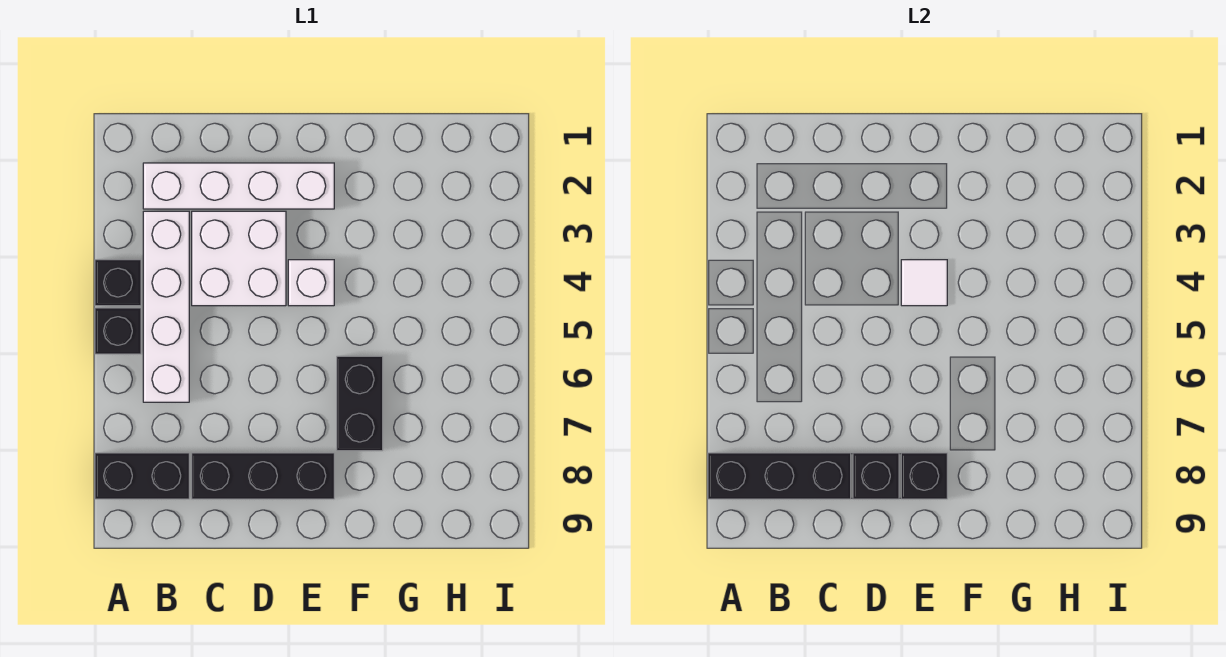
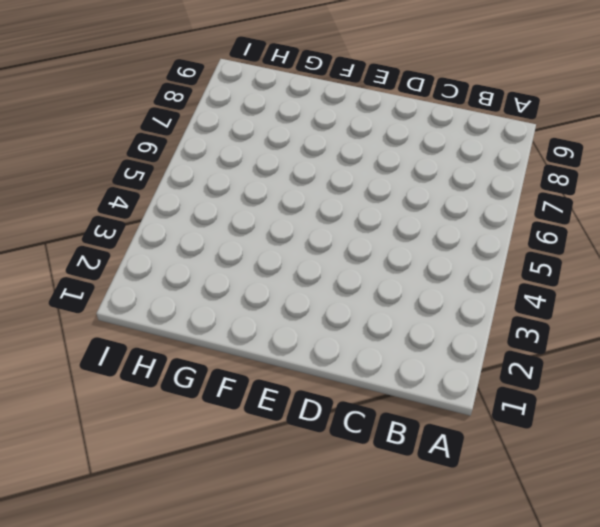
none -> black brick A4 level 1
none -> black brick A5 level 1
none -> black brick A8:B8 level 1

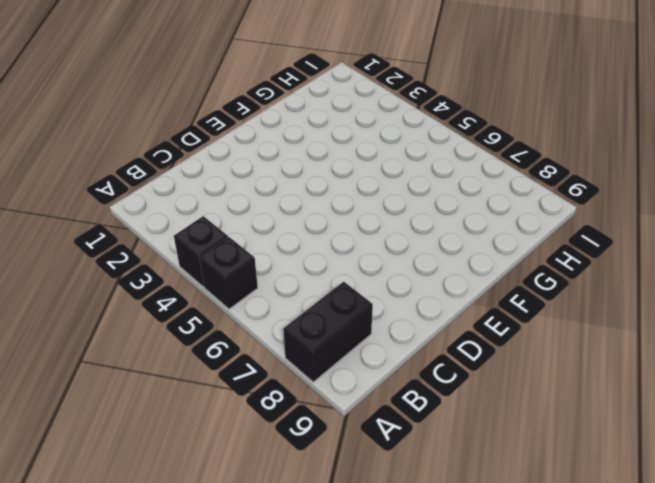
none -> white brick B2:E2 level 1
none -> white brick B3:B6 level 1
none -> white brick C3:D4 level 1

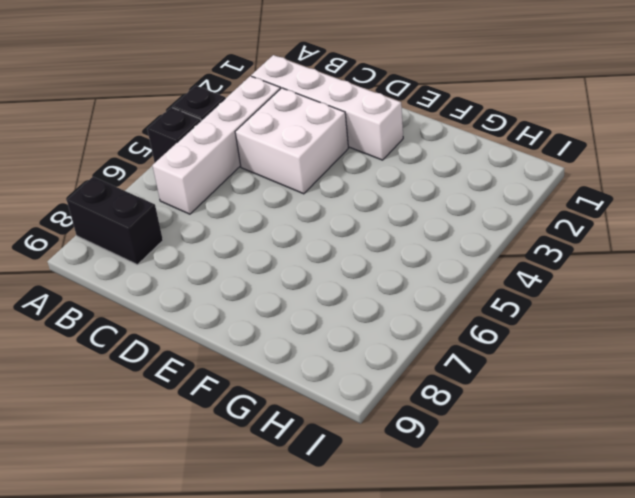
none -> black brick C8:E8 level 1
none -> white brick E4 level 1
none -> black brick F6:F7 level 1

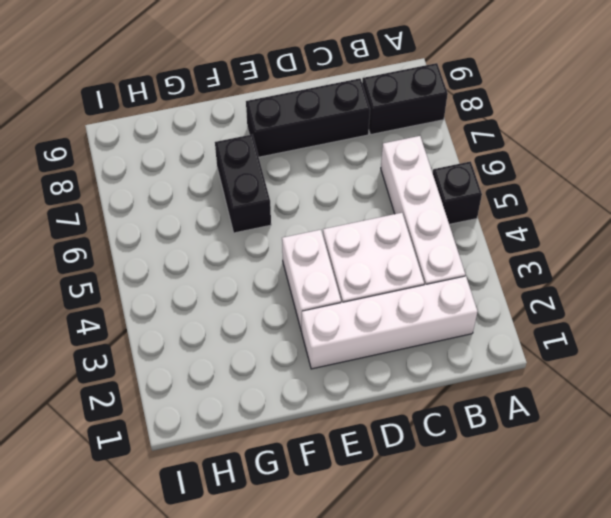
white brick E3:E4 level 1 -> white brick E4 level 1
none -> black brick A4 level 1
none -> black brick A8:C8 level 2
none -> black brick D8 level 2

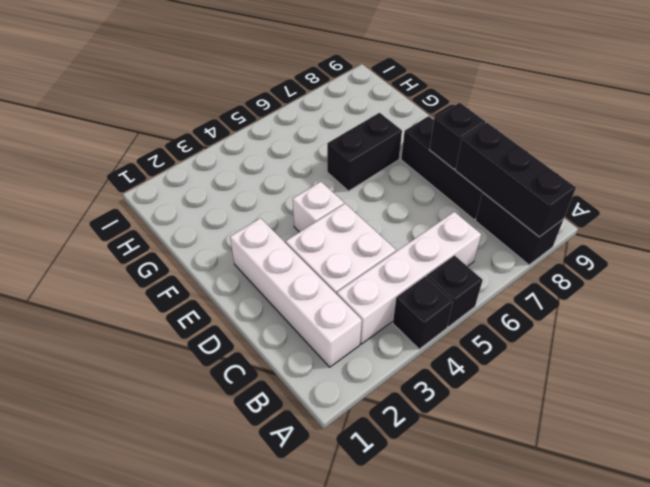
none -> white tile E4 level 2
none -> black brick E8 level 2

